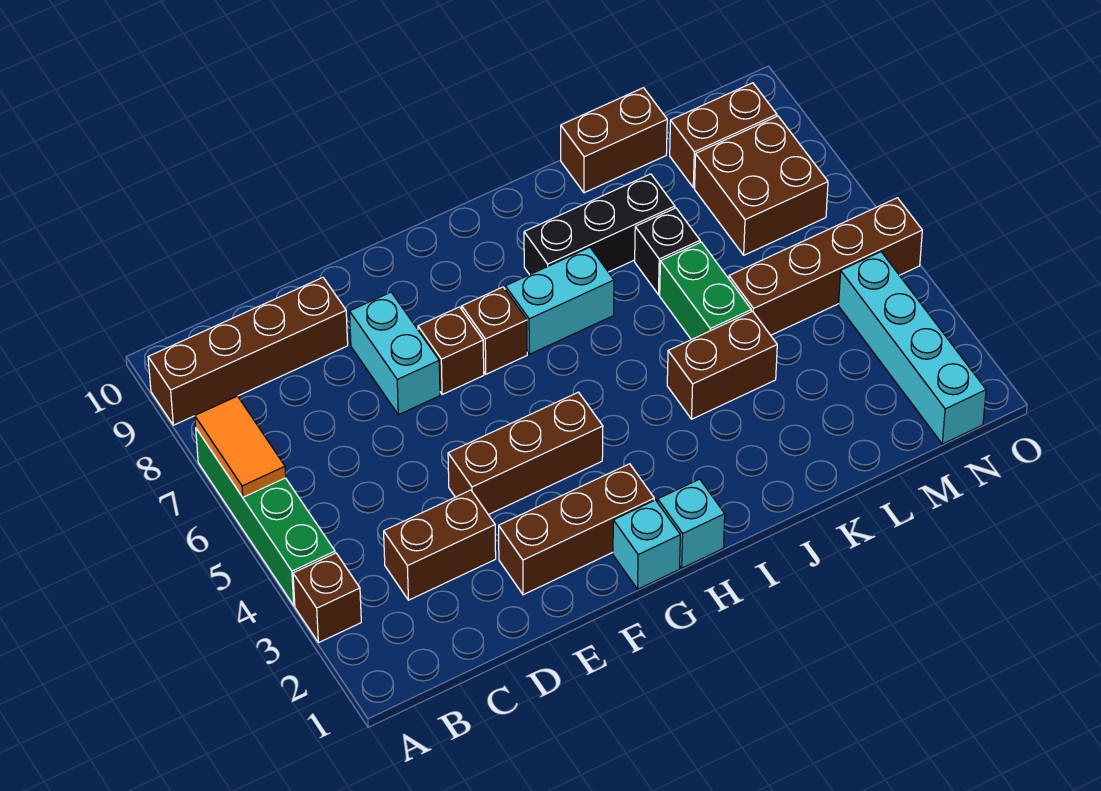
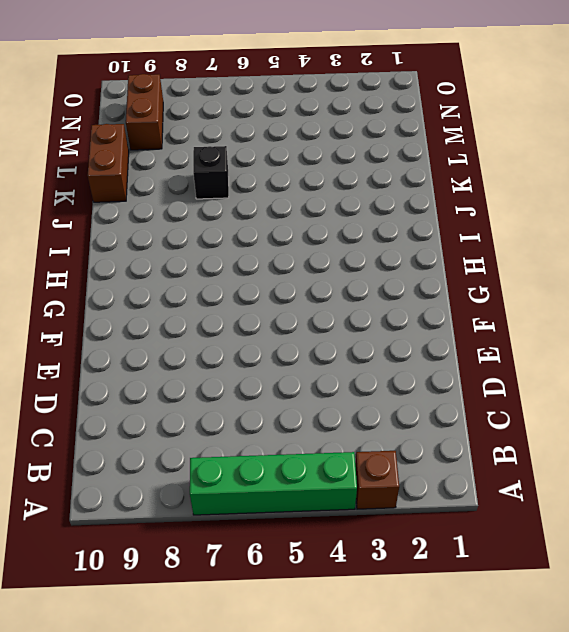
none -> brown brick A9:D9 level 1
none -> brown brick C3:D3 level 1
none -> brown brick E2:G2 level 1

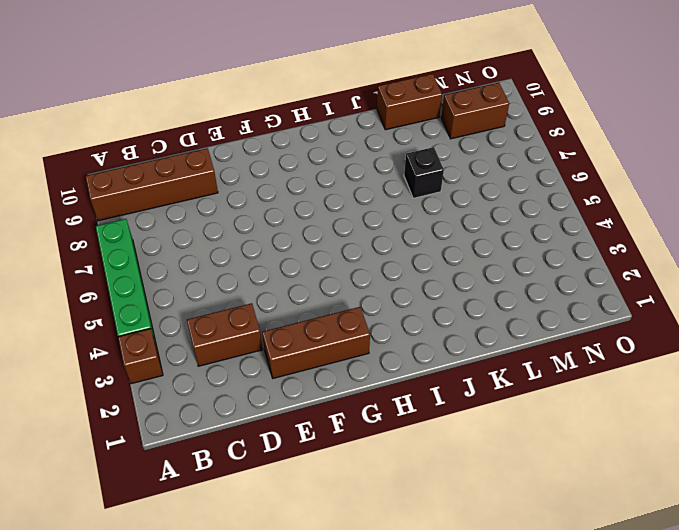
none -> brown brick E4:G4 level 1
none -> cyan brick E7:E8 level 1
none -> brown brick F7 level 1

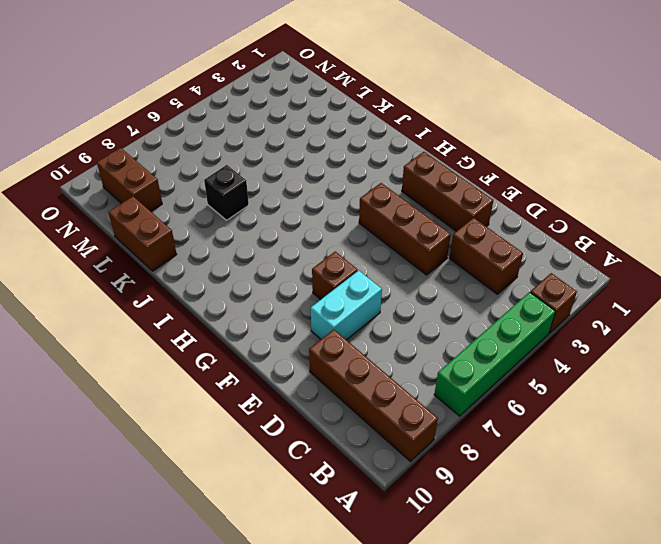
none -> cyan brick G1 level 1
none -> brown brick G7 level 1
none -> cyan brick H1 level 1

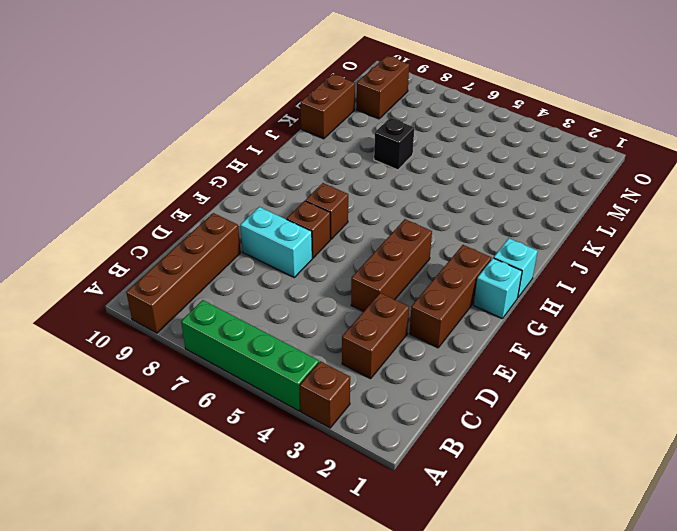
none -> cyan brick H7:I7 level 1
none -> black brick I8:K8 level 1
none -> brown brick J4:K4 level 1

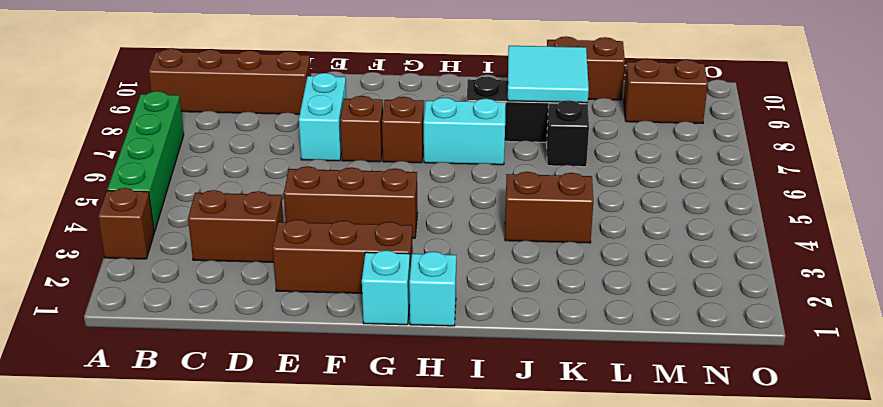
cyan tile J8:K9 level 2 -> none
none -> green brick K5:K6 level 1
none -> brown brick L5:O5 level 1
none -> brown brick M7:N8 level 1

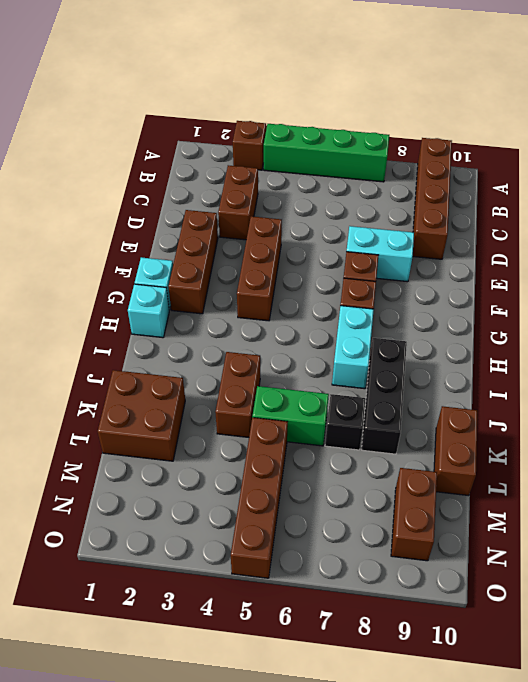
brown brick K1:L2 level 1 -> brown brick M7:N8 level 1
none -> cyan brick N1:N4 level 1
none -> orange tile A6:A7 level 2

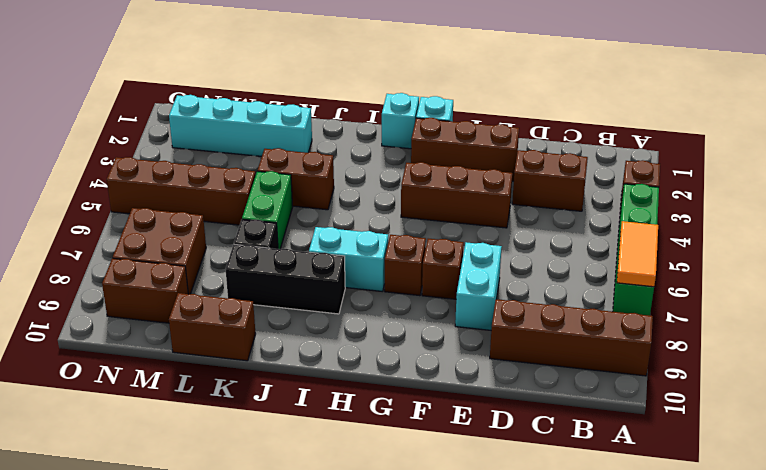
cyan brick K2:N2 level 1 -> cyan brick N1:N4 level 1

